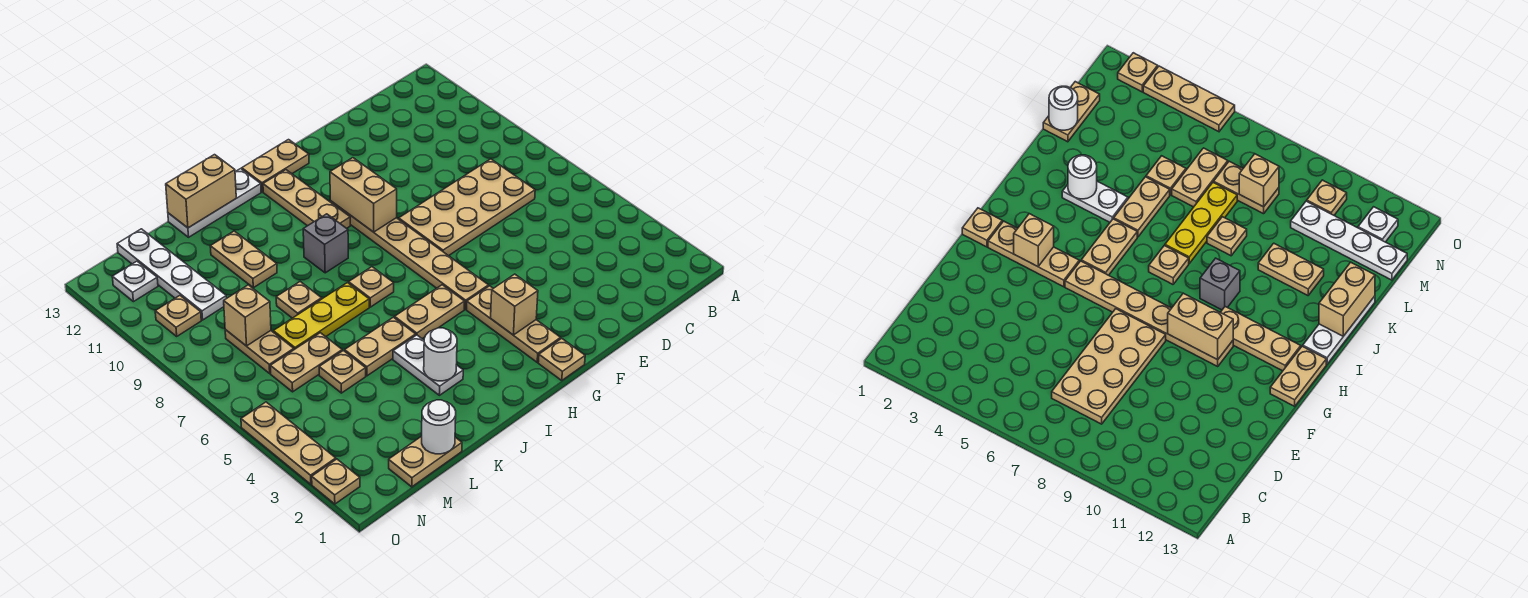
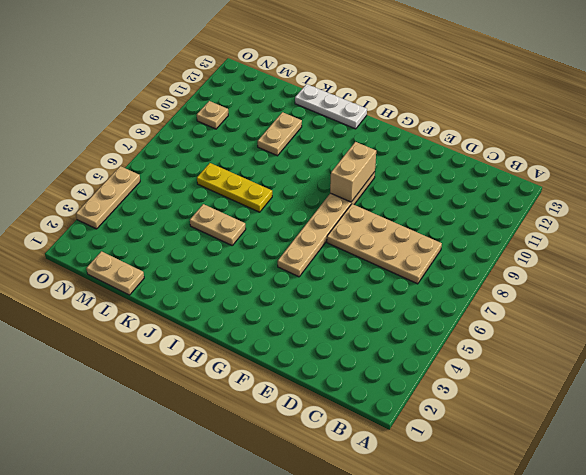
none -> tan plate G1 level 1
none -> tan plate G2:G4 level 1
none -> tan plate G13:H13 level 1
none -> tan plate H5:I5 level 1

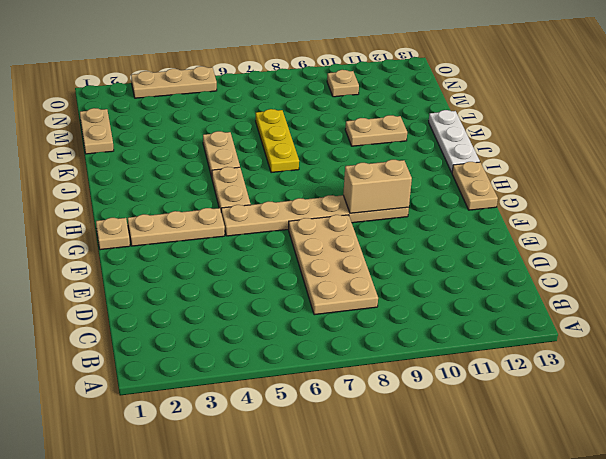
none -> tan plate H10:H12 level 1
none -> tan plate I7 level 1
none -> grey brick I9 level 1
none -> white plate J3:J4 level 1

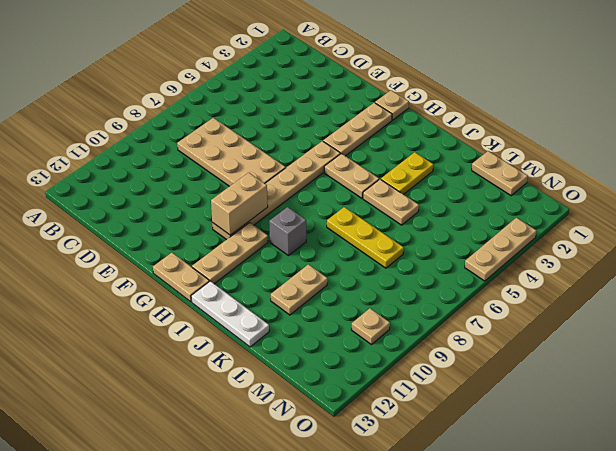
yellow plate J3:J4 level 1 -> white plate J3:J4 level 1
none -> tan plate I7 level 1
none -> tan plate K8 level 1
none -> tan plate L5 level 1
none -> tan plate L6:M6 level 1

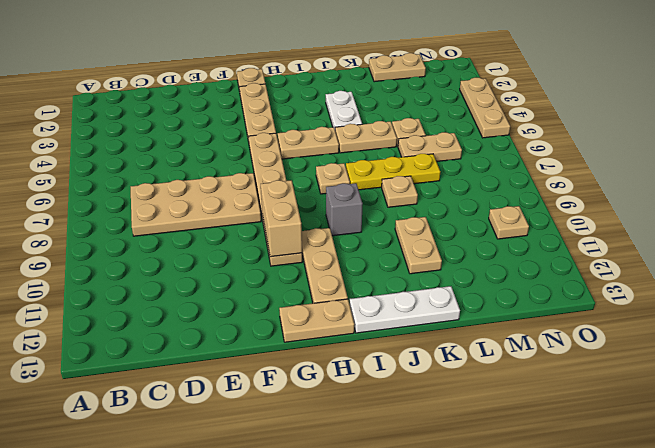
none -> tan plate M7:M8 level 1
none -> white plate M10:M13 level 1
none -> white plate N12 level 1
none -> tan plate O2 level 1

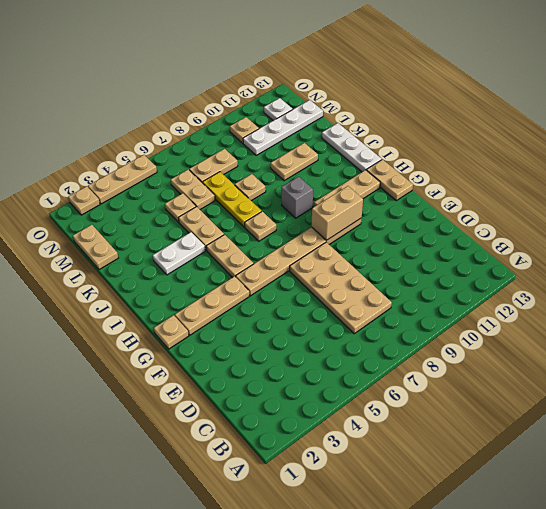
none -> tan brick G3 level 2
none -> white round brick J3 level 2
none -> tan brick J13:K13 level 2
none -> white round brick L1 level 2

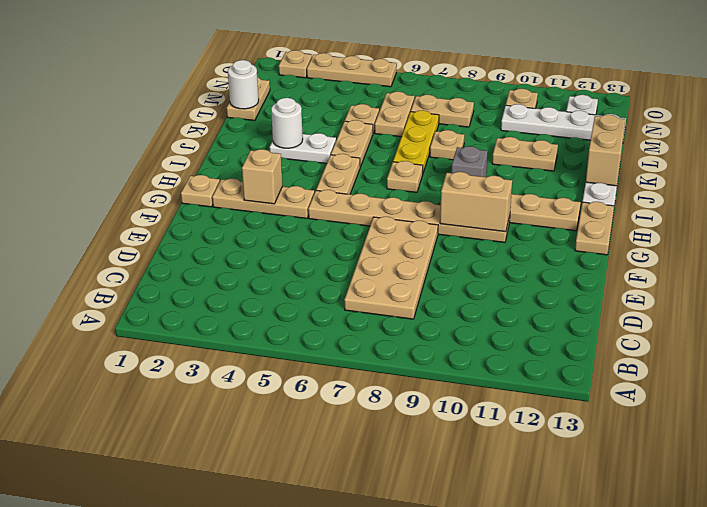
none -> tan brick M8 level 2

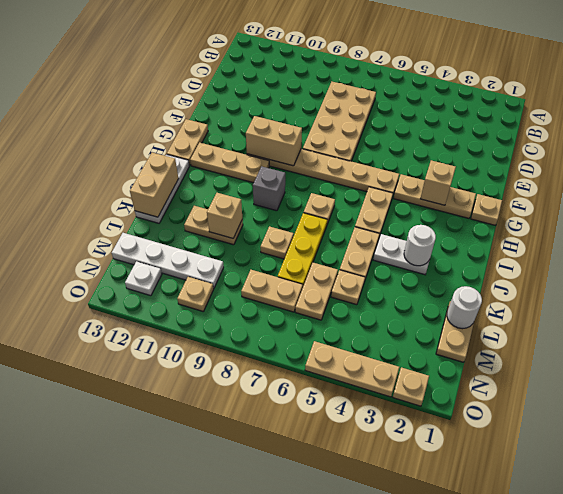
tan brick K10 level 2 -> tan brick M8 level 2

